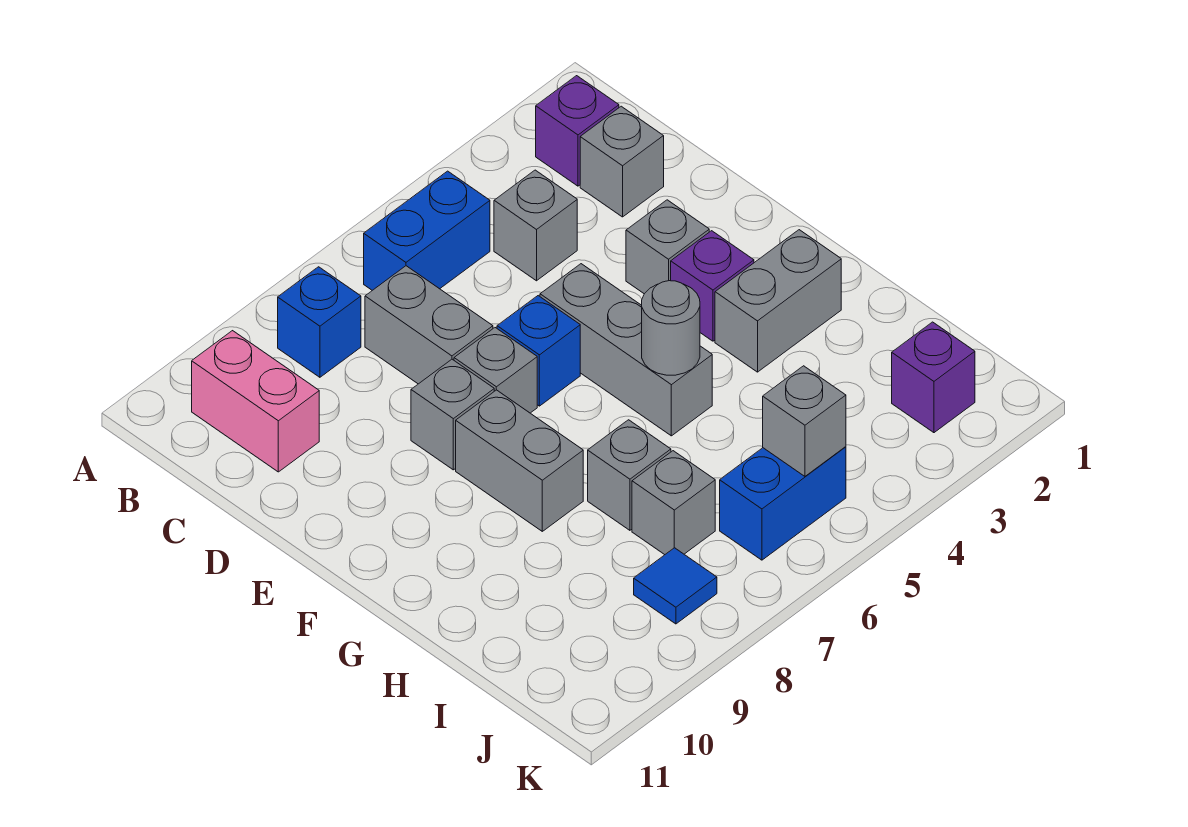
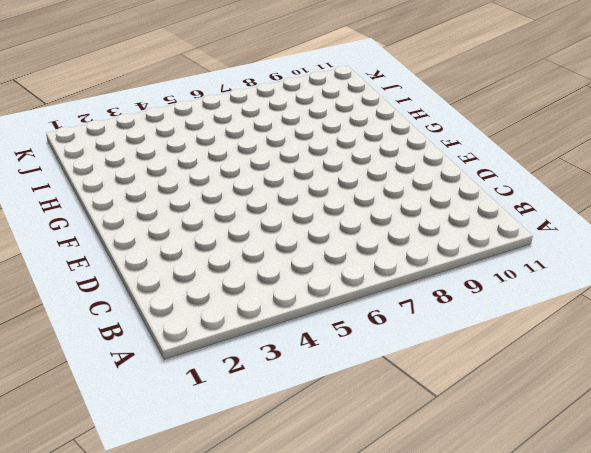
none -> purple brick B2 level 1
none -> blue brick B5:B6 level 1
none -> blue brick B8 level 1

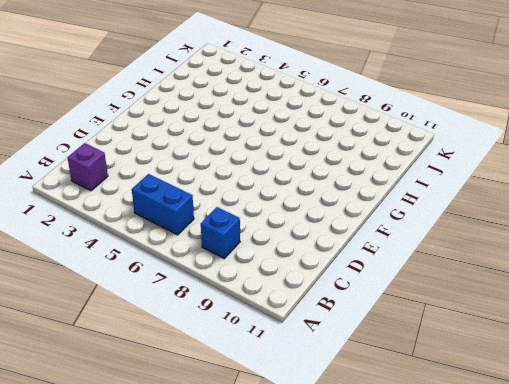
none -> pink brick B10:C10 level 1
none -> grey brick C2 level 1
none -> grey brick C4 level 1

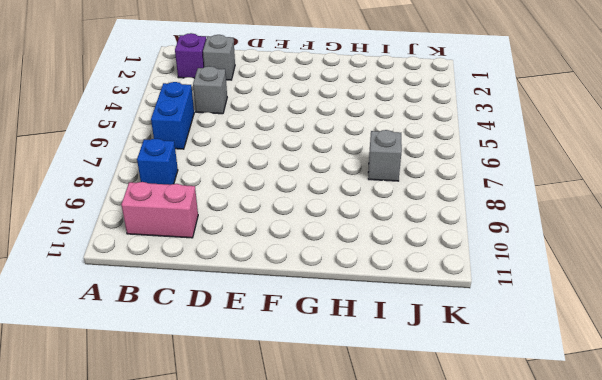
none -> grey brick C7:D7 level 1
none -> grey brick E3 level 1
none -> grey brick E5:G5 level 1

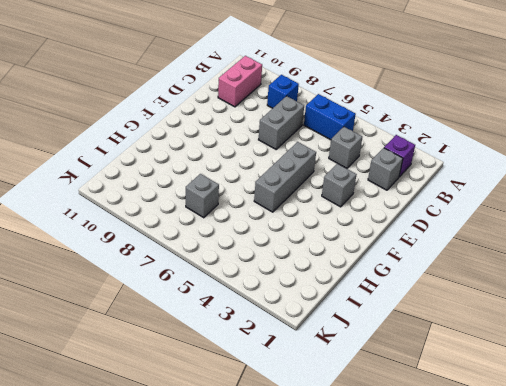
none -> blue brick E6 level 1
none -> grey brick E7 level 1
none -> grey brick E8 level 1

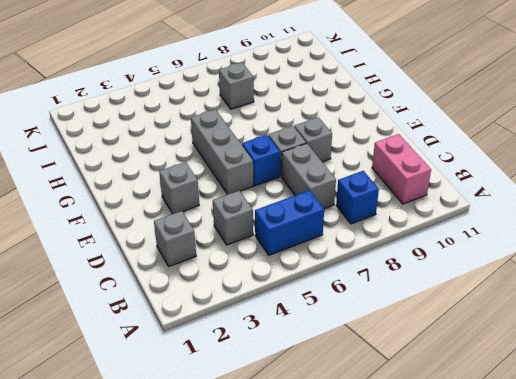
none -> purple brick B2 level 1
none -> purple brick F3 level 1
none -> grey brick F8:G8 level 1

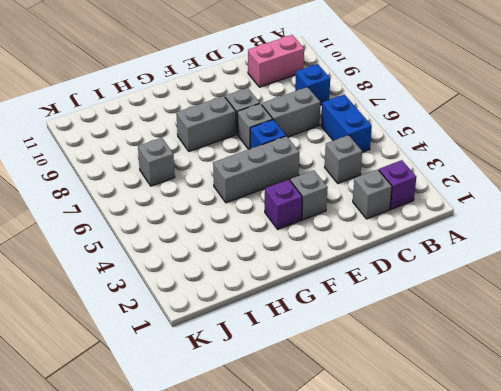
none -> grey brick G2:G3 level 1
none -> grey brick H7 level 1
none -> purple brick J2 level 1

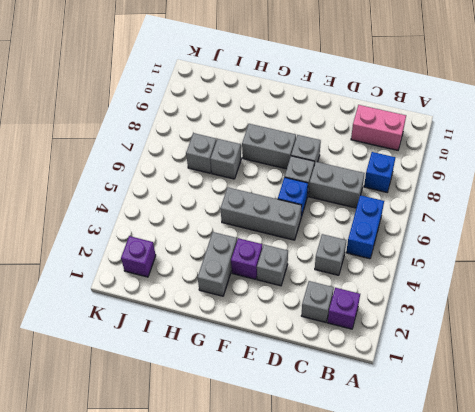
none -> blue brick J5:J6 level 1
none -> blue tile J8 level 1
none -> grey round brick G5 level 2

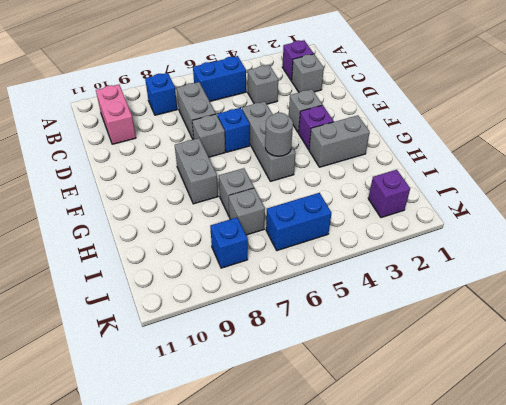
blue brick J8 level 1 -> blue tile J8 level 1
none -> grey brick E8 level 1
none -> grey brick J5 level 2

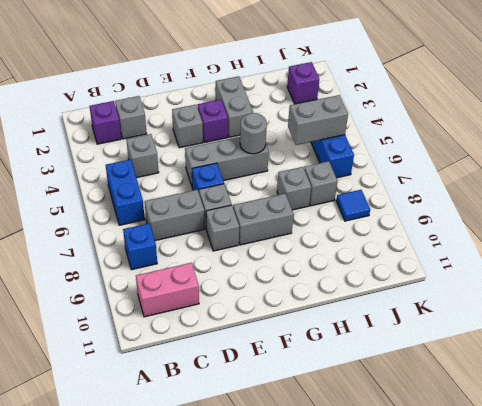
grey brick I5:J5 level 2 -> grey brick J5 level 2

